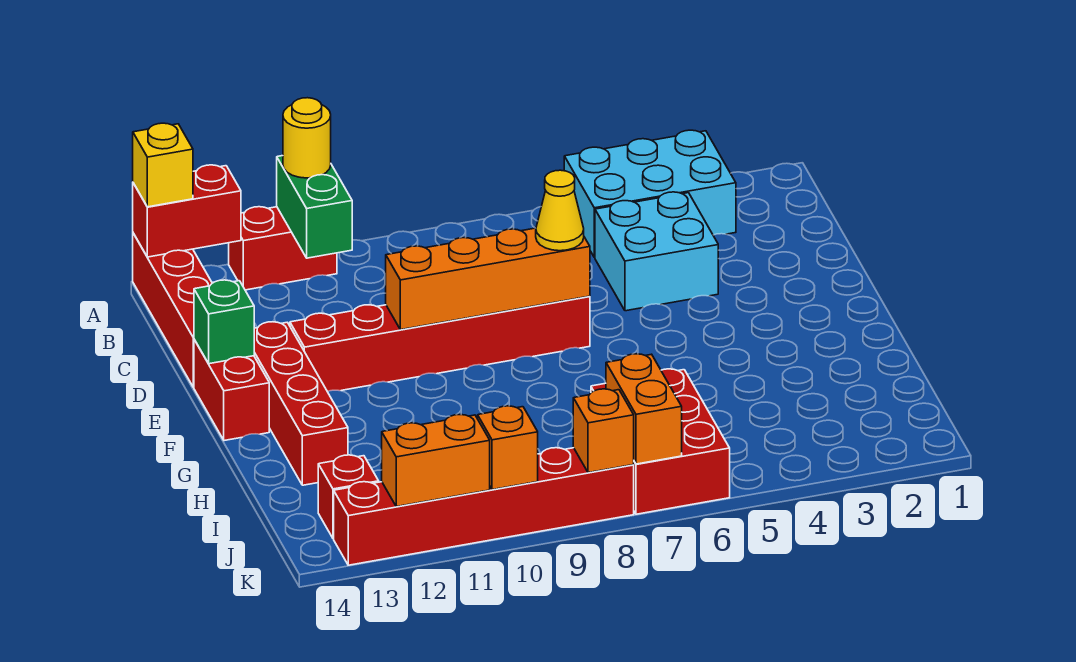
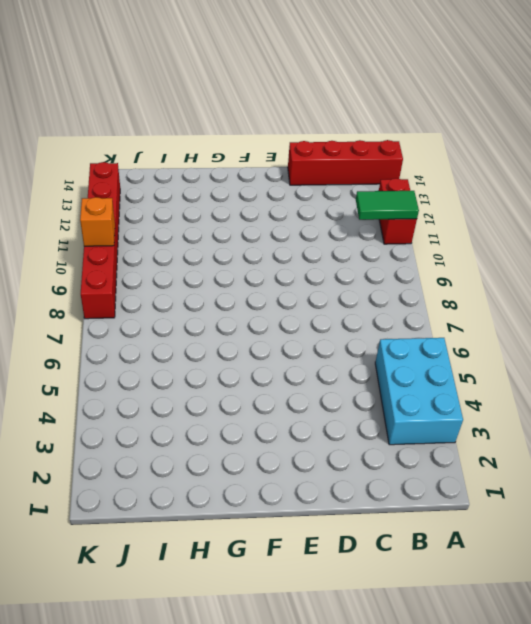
green tile A11:B11 level 2 -> green brick A11:B11 level 2
none -> cyan brick C4:D5 level 1
none -> red brick E7:E12 level 1
none -> red brick E13:H13 level 1

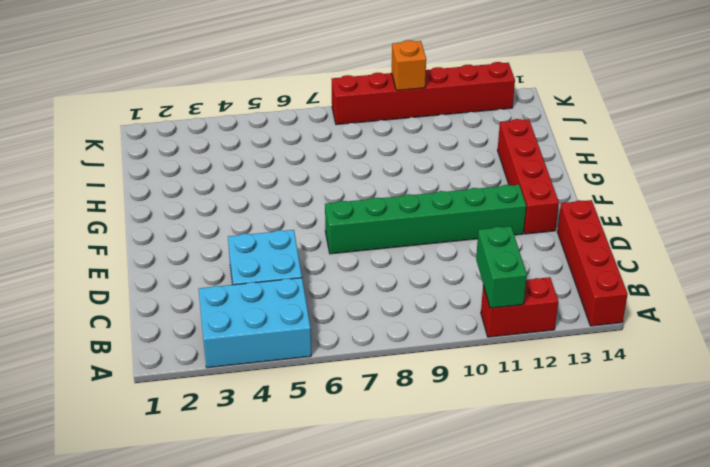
green brick E7:E12 level 1 -> red brick E7:E12 level 1
none -> red brick E14:F14 level 1
none -> red brick I6:K7 level 1
none -> red brick J13 level 1

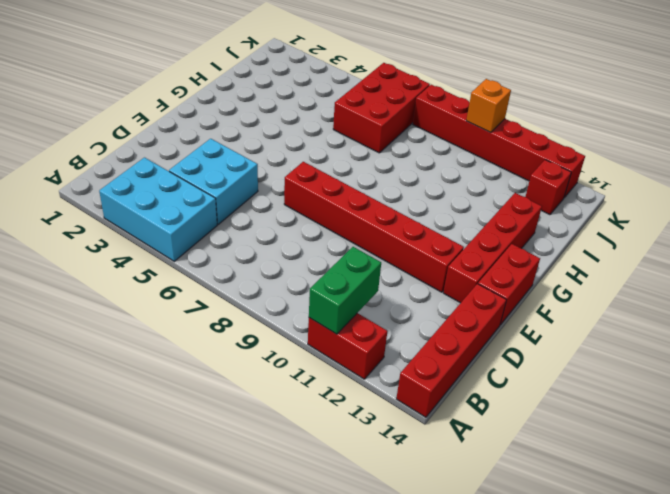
none -> red brick A13:A14 level 2
none -> orange brick E7:E10 level 2
none -> green brick E14 level 2

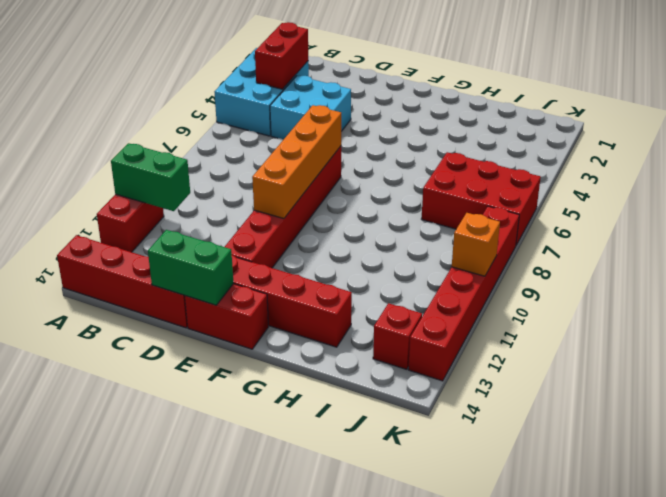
red brick B3:B4 level 2 -> red brick A13:A14 level 2
green brick D14:E14 level 2 -> green brick E14 level 2
none -> orange brick J7:K7 level 2
none -> orange brick K8 level 2
none -> orange brick K11:K12 level 2

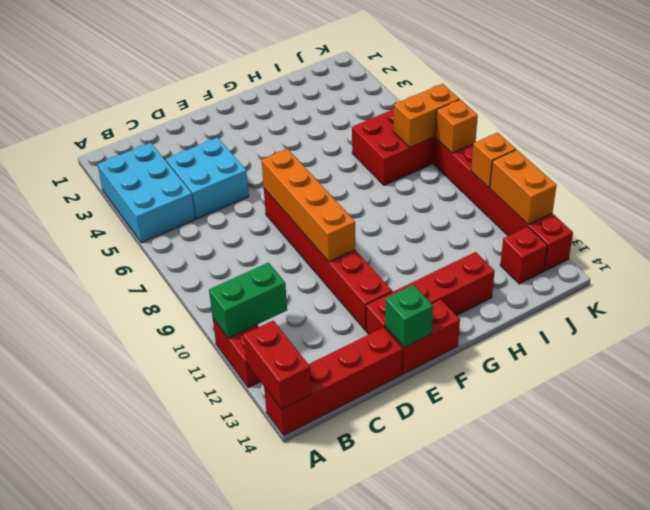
none -> yellow round brick A11 level 3
none -> yellow brick A14 level 3
none -> yellow cone E7 level 3

